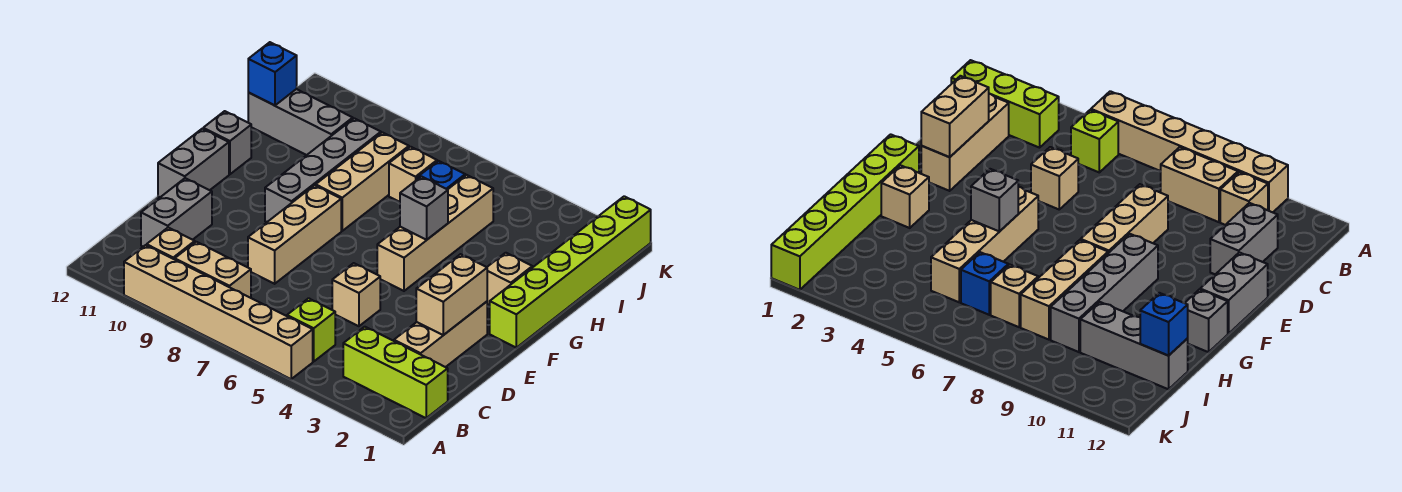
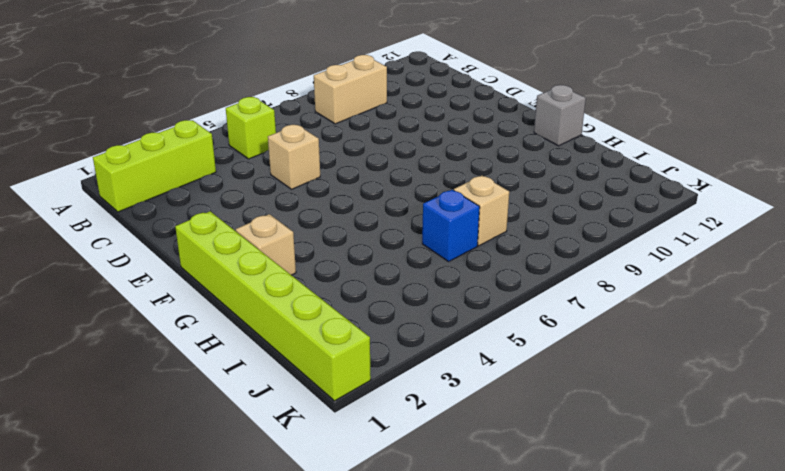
none -> tan brick A5:A10 level 1
none -> tan brick B10 level 1
none -> tan brick C2:E2 level 1

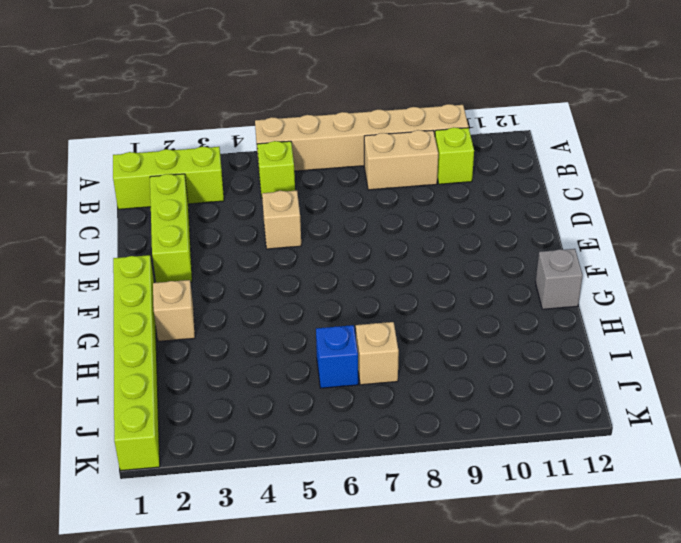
lime brick B10 level 1 -> tan brick B10 level 1
lime brick C2:E2 level 1 -> tan brick C2:E2 level 1
none -> grey brick C11:D11 level 1
none -> tan brick D8:F8 level 1
none -> grey brick E12:F12 level 1

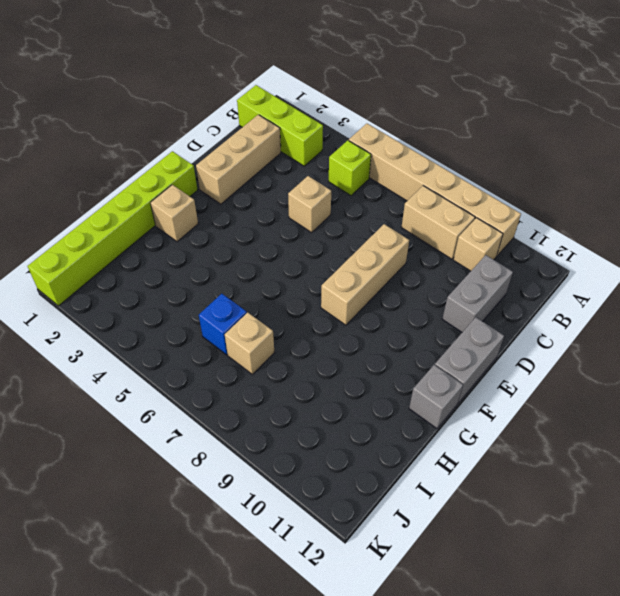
none -> tan brick F5:I5 level 1
none -> grey brick F9:I9 level 1
none -> tan brick G8:I8 level 1

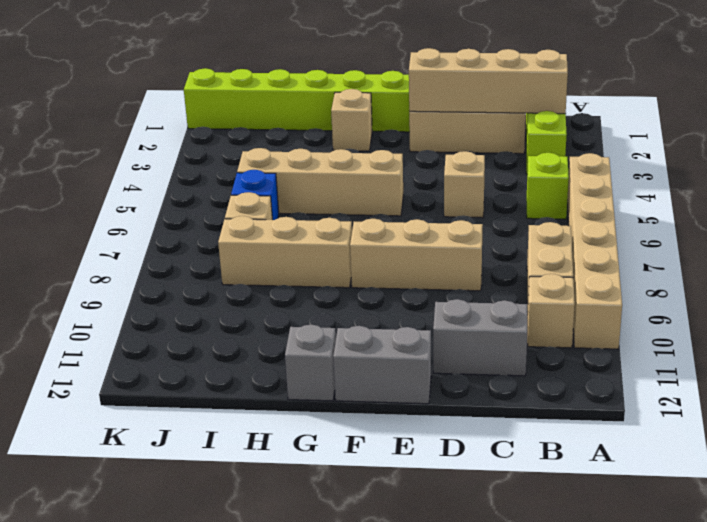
tan brick B2:E2 level 2 -> tan brick D2:E2 level 2
none -> grey brick F9:I9 level 1
none -> grey brick I10:I12 level 1
none -> grey brick G5 level 2

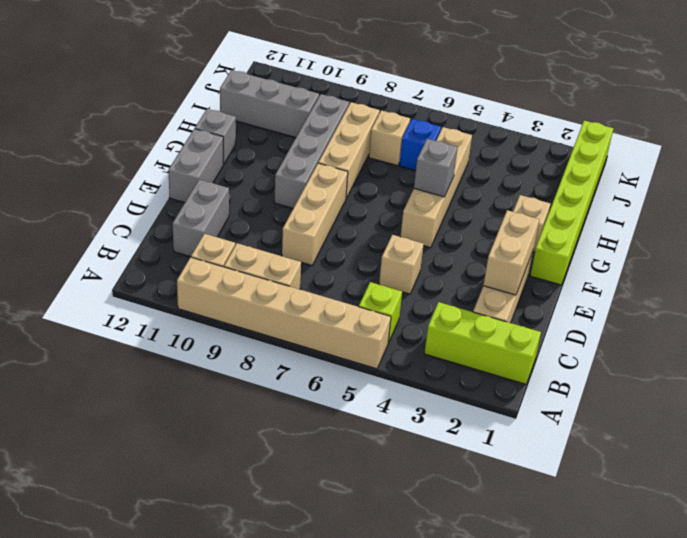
none -> blue brick I12 level 2

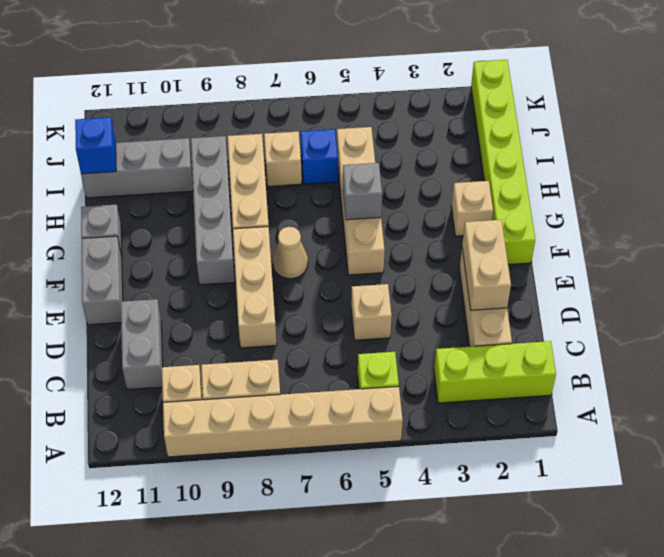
tan cone F7 level 1 -> none

